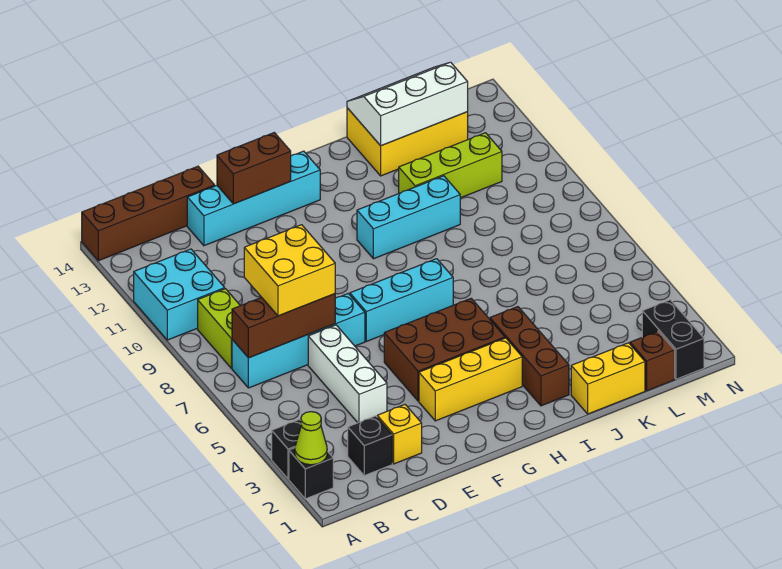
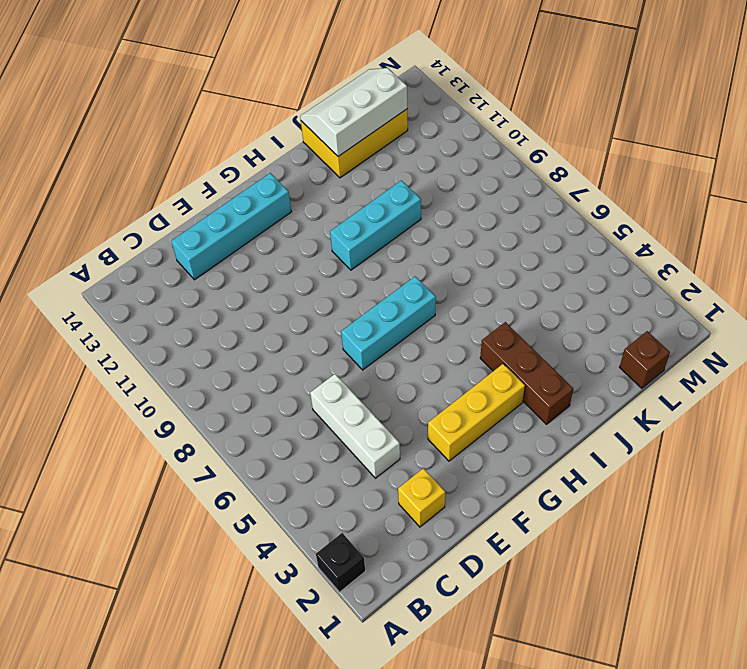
none -> black brick A3 level 1
none -> cyan brick A10:B11 level 1
none -> brown brick A14:D14 level 1

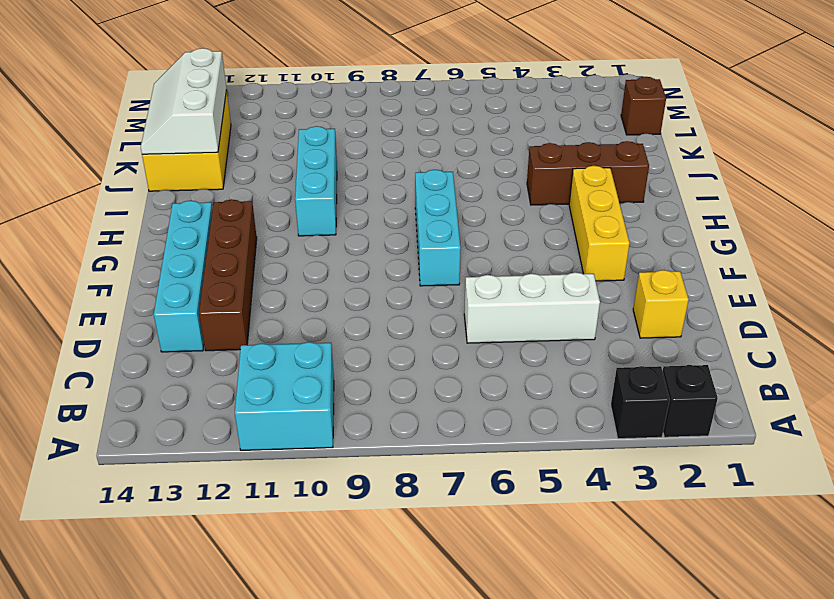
brown brick D12:G12 level 1 -> brown brick A14:D14 level 1
none -> cyan brick B7:E7 level 1
none -> lime brick B8:B9 level 1
none -> black brick C2 level 1

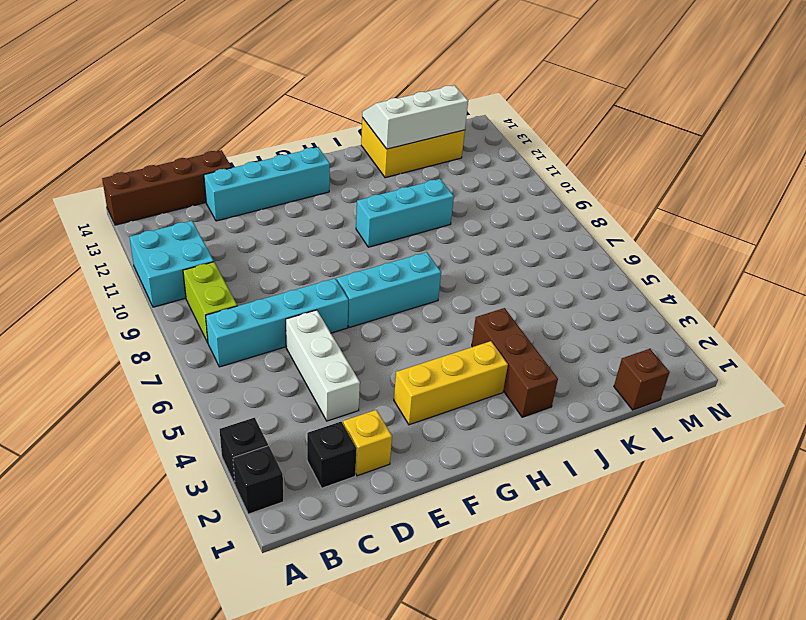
none -> brown brick F4:H5 level 1
none -> yellow brick J1:K1 level 1
none -> lime brick J11:L11 level 1

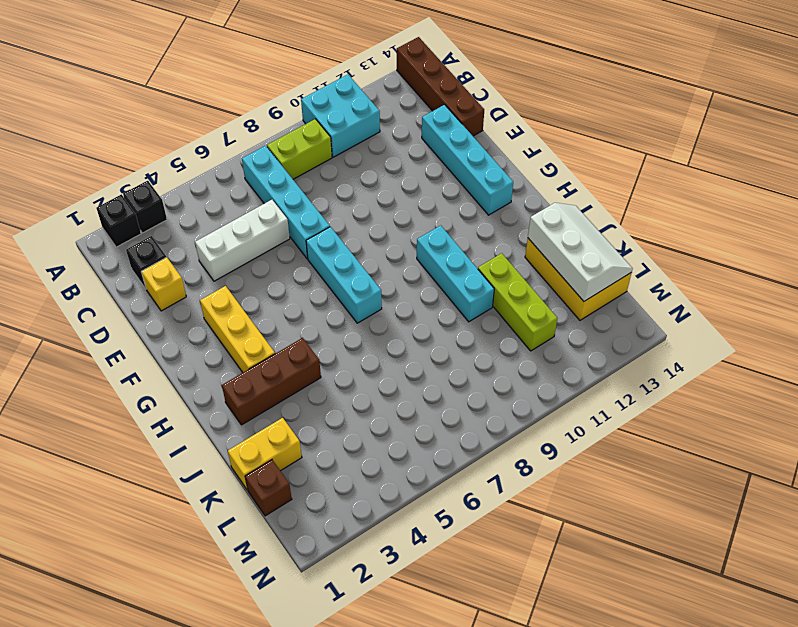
yellow brick K1:K2 level 1 -> yellow brick J1:K1 level 1
none -> brown brick F4:H5 level 1
none -> black brick M1:M2 level 1
none -> lime cone A2 level 2

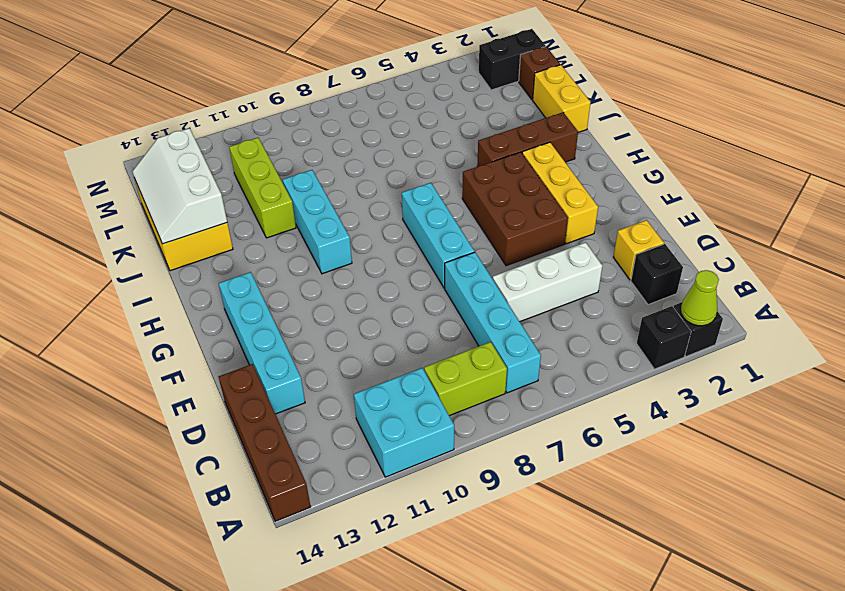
none -> brown brick B7:D7 level 2
none -> brown brick E13:F13 level 2
none -> yellow brick C7:D8 level 3

